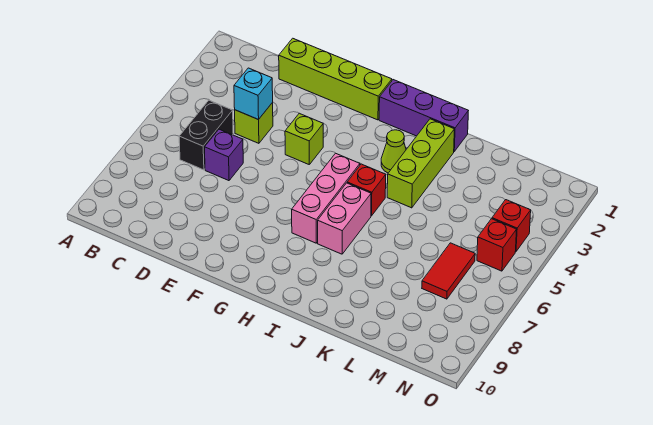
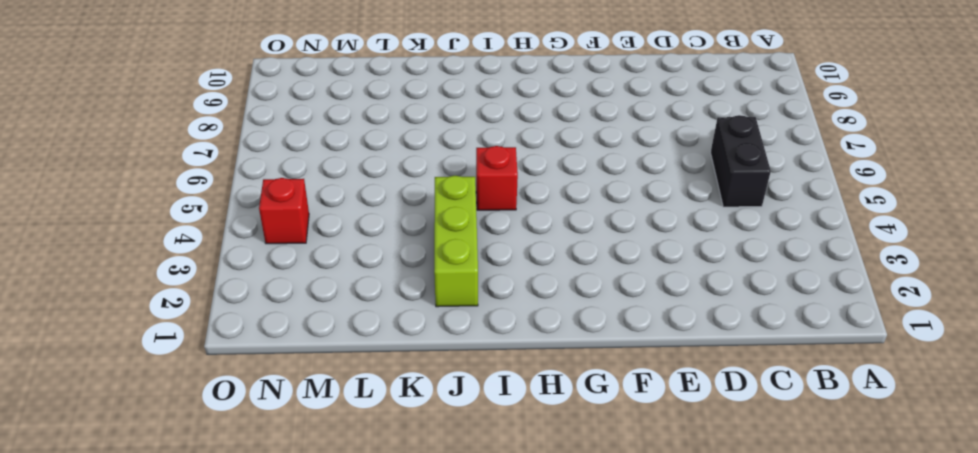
none -> lime brick D1:G1 level 1
none -> lime brick D4 level 1
none -> purple brick D6 level 1

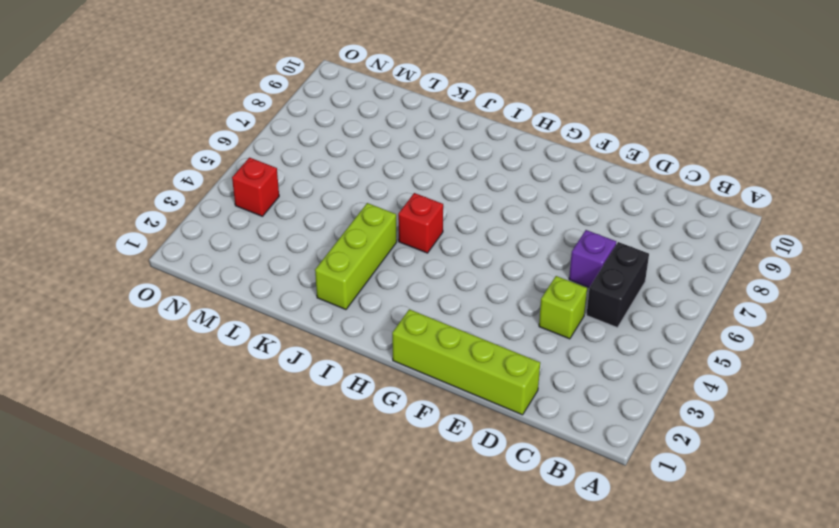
none -> lime brick F4 level 1
none -> purple brick H1:J1 level 1
none -> pink brick H5:H7 level 1

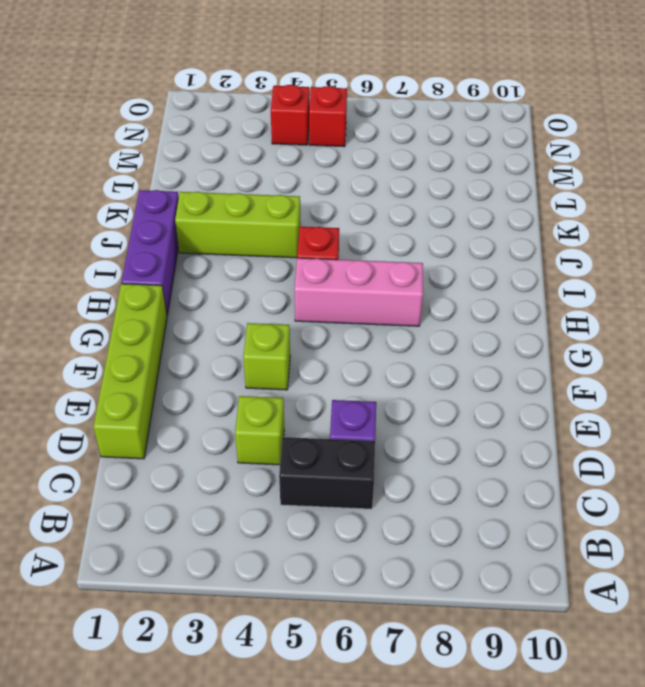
none -> lime cone I3 level 1
none -> pink brick I6:I7 level 1
none -> red tile M6:M7 level 1

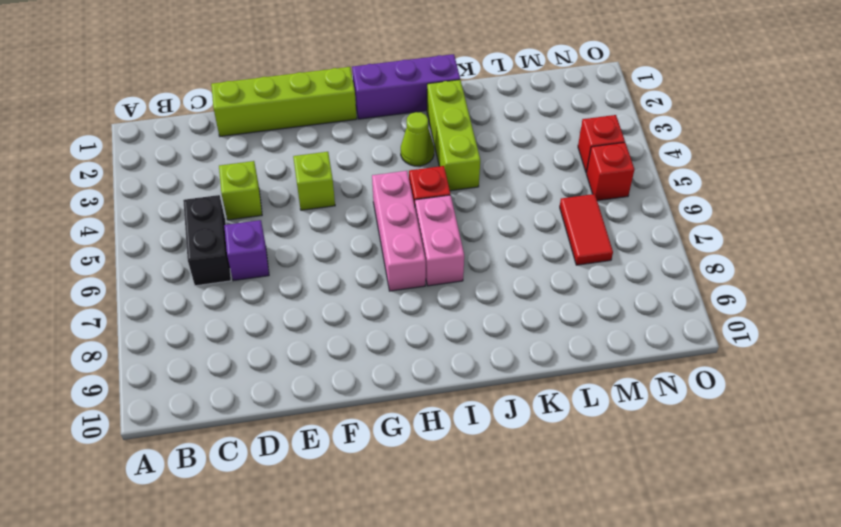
none -> cyan brick D4 level 2

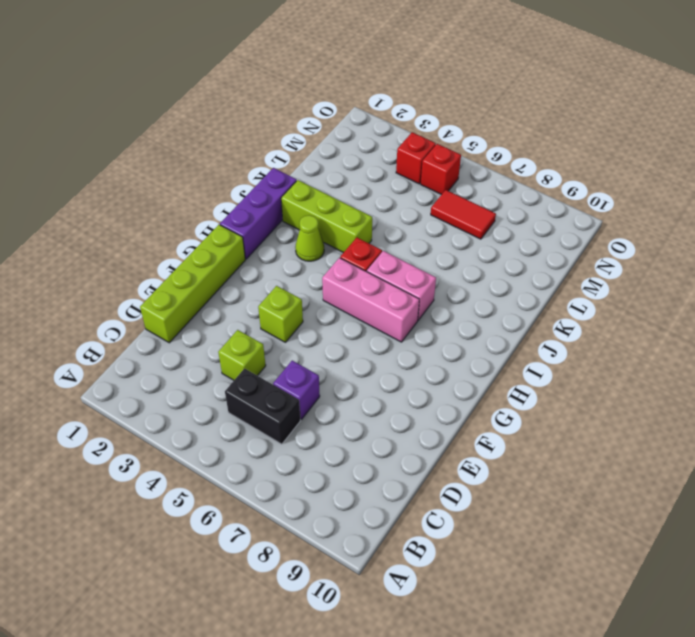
none -> cyan brick D4 level 2

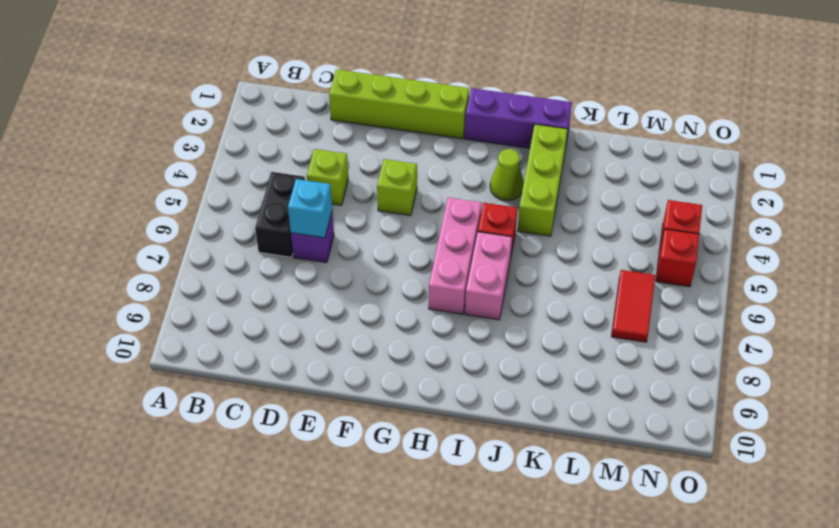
cyan brick D6 level 2 -> cyan brick D4 level 2

